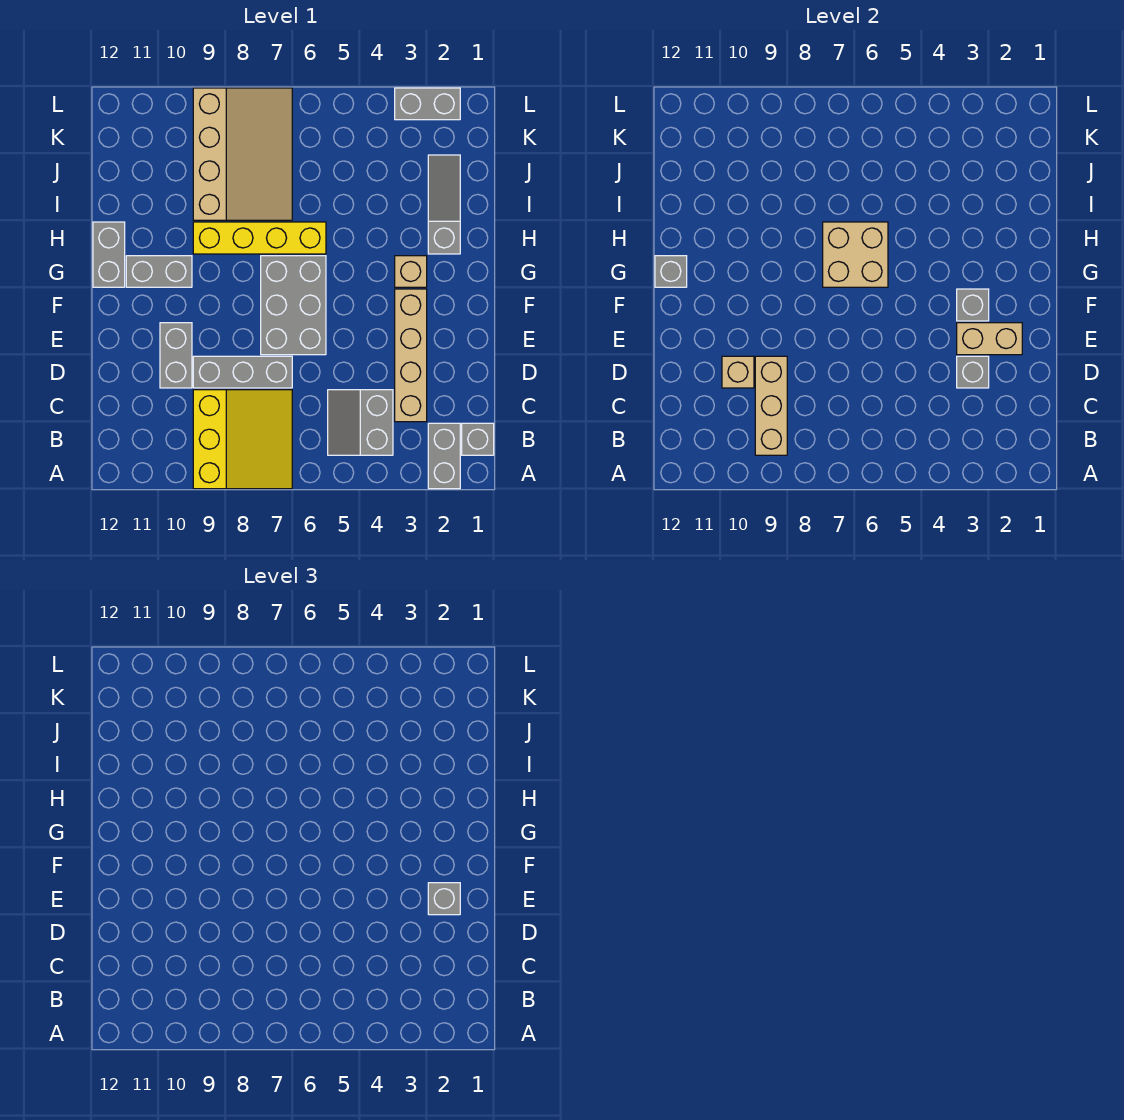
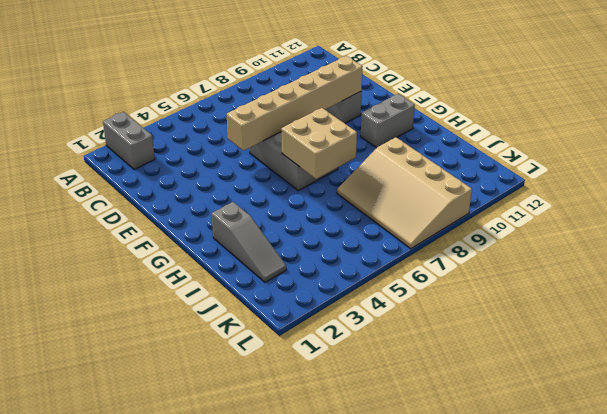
tan brick E5:E10 level 2 -> none
none -> yellow slope A7:C9 level 1 top 9
none -> grey brick B1 level 1
none -> grey slope B4:C5 level 1 top 4

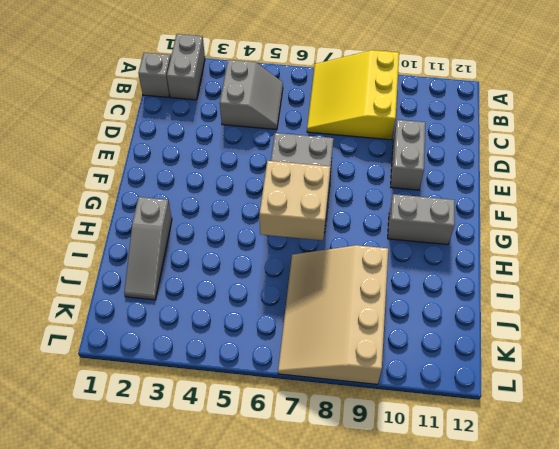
none -> tan brick C3:F3 level 1
none -> grey brick D7:D9 level 1
none -> tan brick G3 level 1

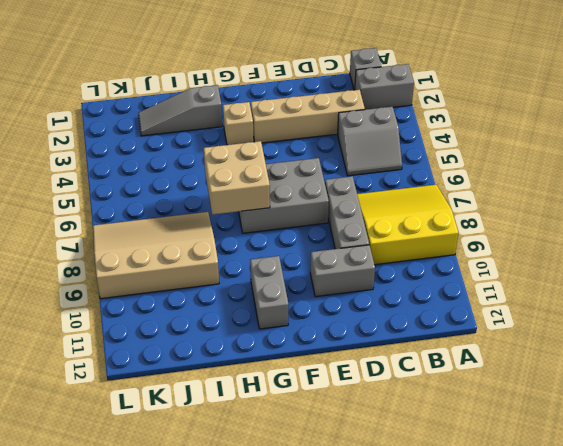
none -> grey brick G12:H12 level 1
none -> yellow brick H6:H9 level 1
none -> grey brick L2:L3 level 1

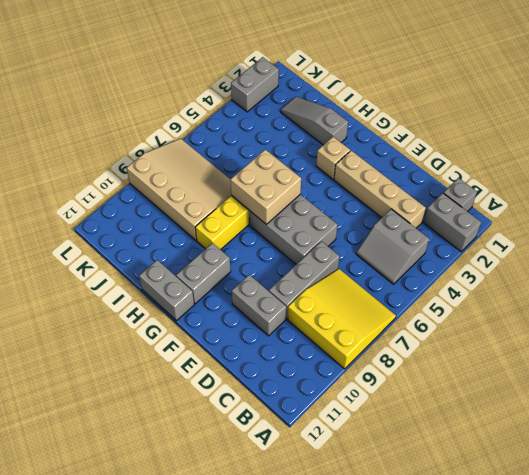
none -> tan brick B9:D9 level 2
none -> grey brick D3 level 2
none -> tan brick D10 level 2

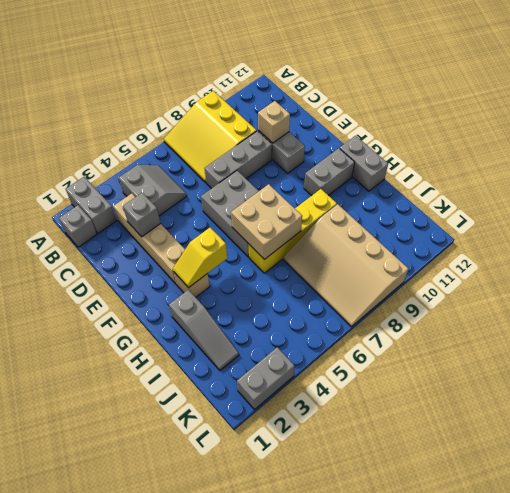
yellow slope G3:G4 level 2 top 4 -> none
none -> tan brick B9:D9 level 2
none -> tan brick E2:E3 level 2
none -> grey brick F3 level 2

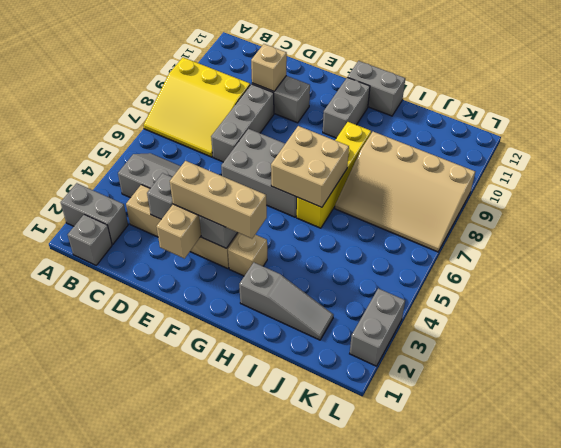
tan brick E3:G3 level 3 -> tan brick B9:D9 level 2
none -> grey brick G12 level 2
none -> grey brick E2 level 3

